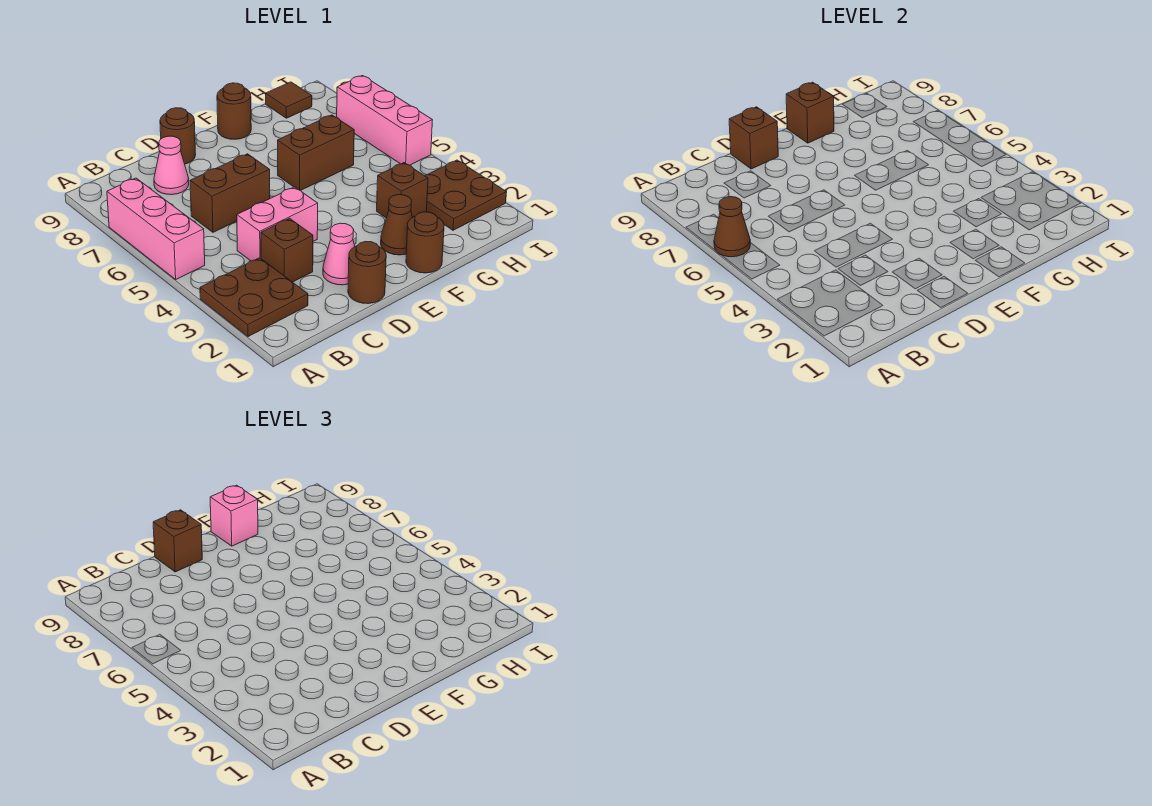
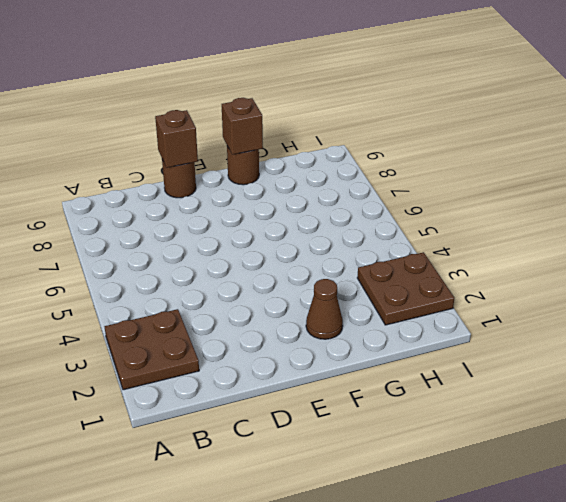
none -> pink brick A5:A7 level 1
none -> brown brick C3 level 1
none -> pink brick C4:D4 level 1

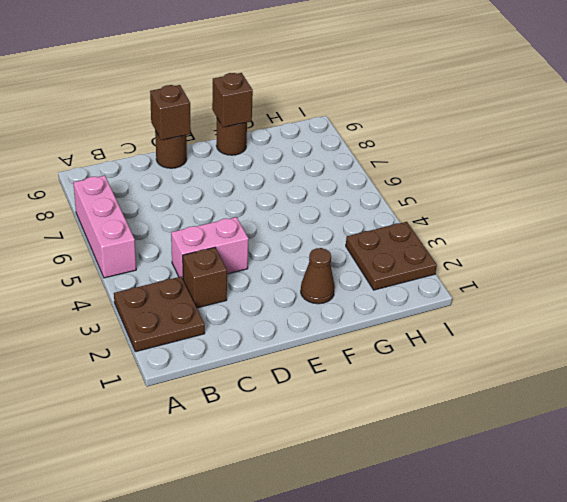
none -> brown brick C6:D6 level 1
none -> pink cone C8 level 1
none -> brown round brick D1 level 1

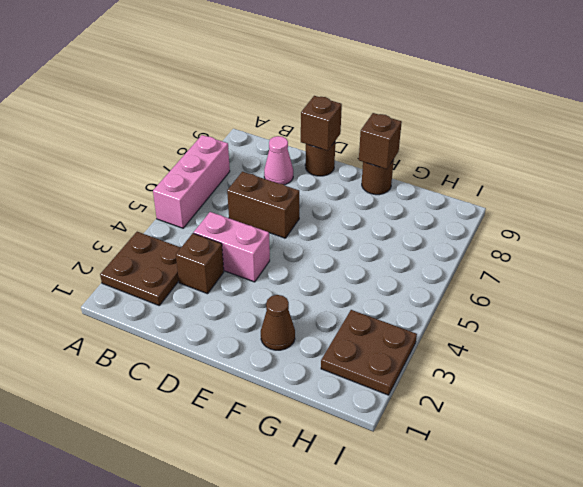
none -> brown round brick D1 level 1
none -> pink cone D2 level 1
none -> brown round brick F1 level 1

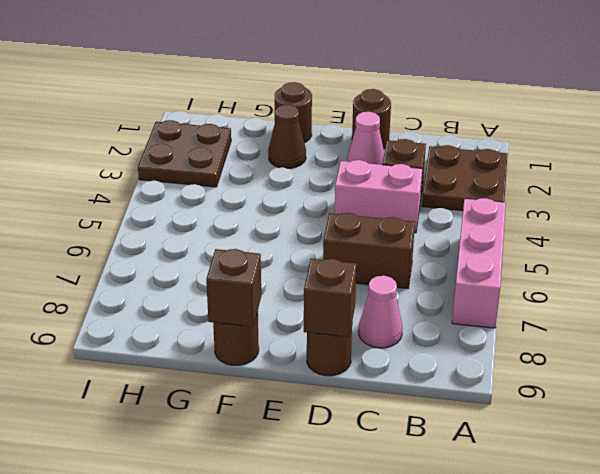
none -> brown brick F6:G6 level 1
none -> brown brick G3 level 1
none -> brown tile H9 level 1

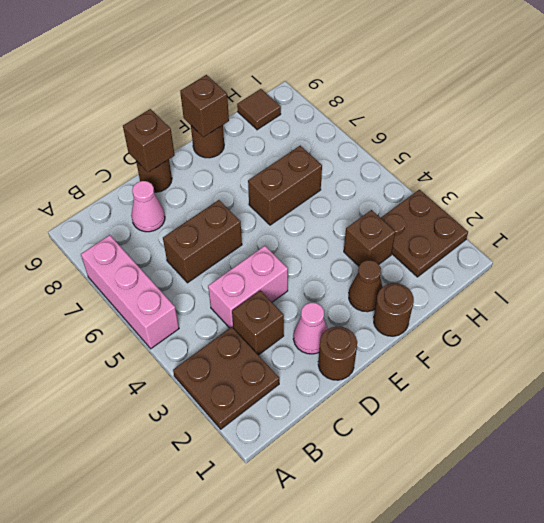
none -> pink brick I5:I7 level 1
none -> brown cone A6 level 2
none -> brown brick D9 level 3

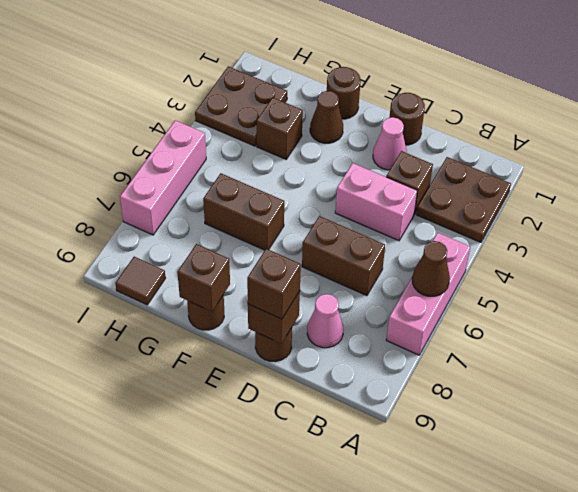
none -> pink brick F9 level 3

